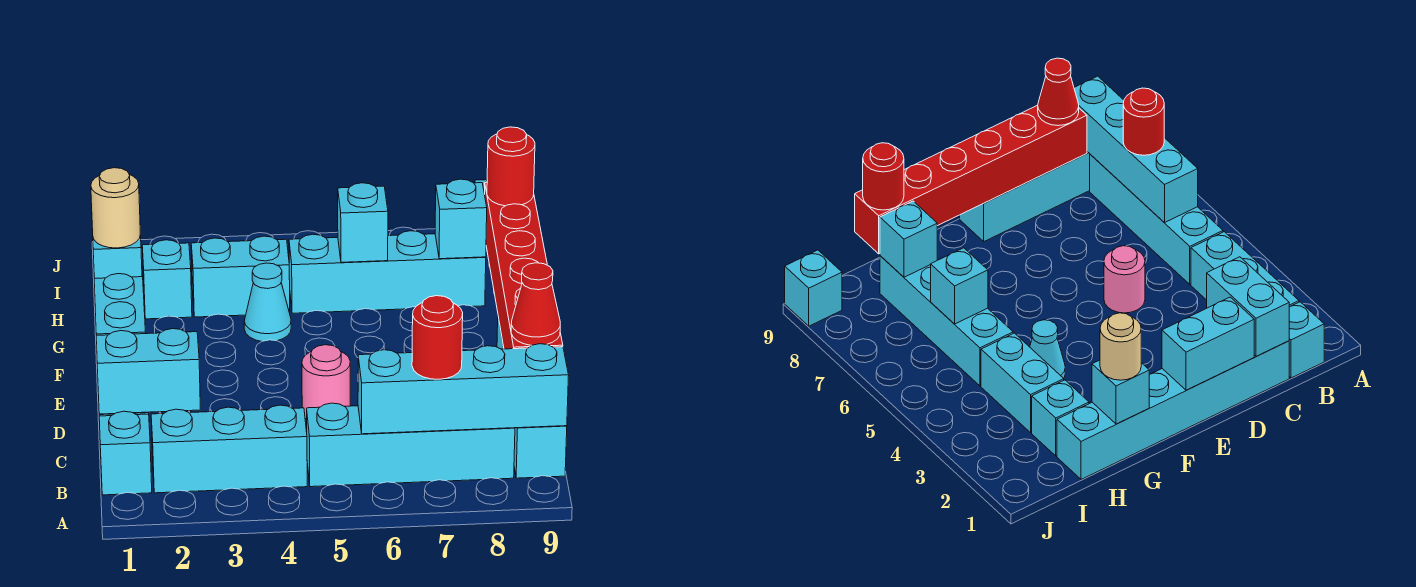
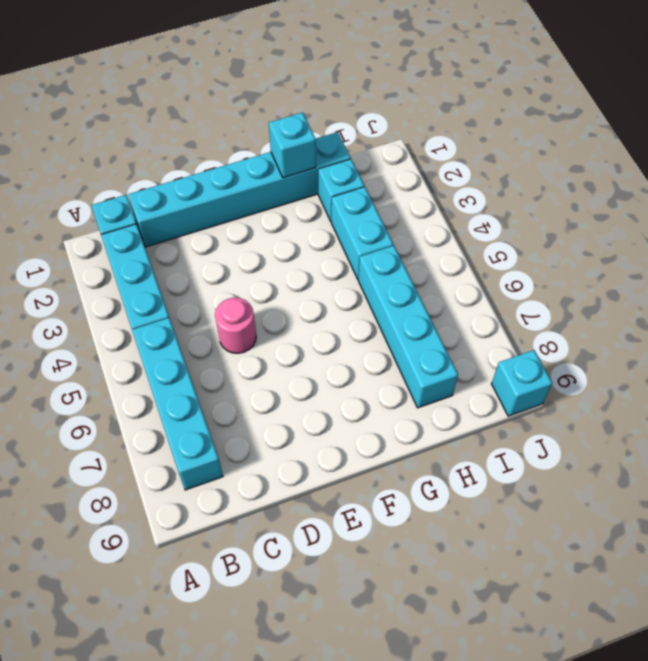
none -> cyan brick B9:E9 level 1
none -> cyan cone G4 level 1
none -> cyan brick B6:B9 level 2

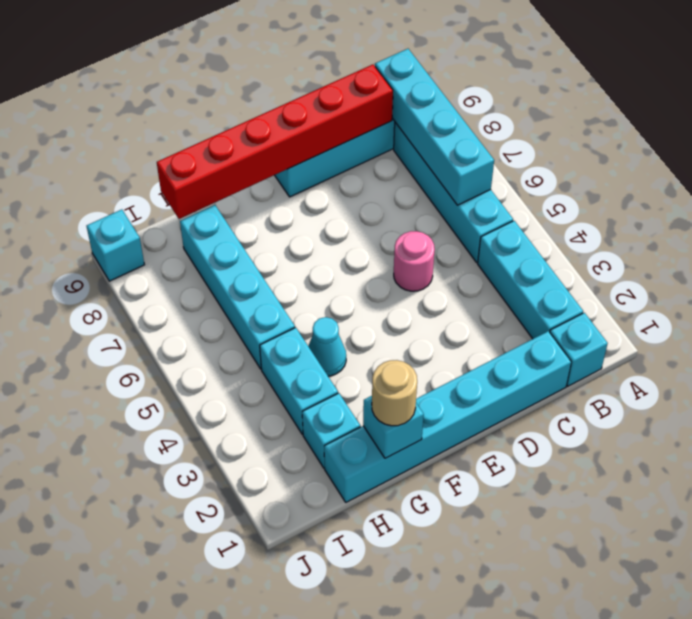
none -> cyan brick C1:C2 level 2
none -> cyan brick D1:E1 level 2
none -> cyan brick H6 level 2

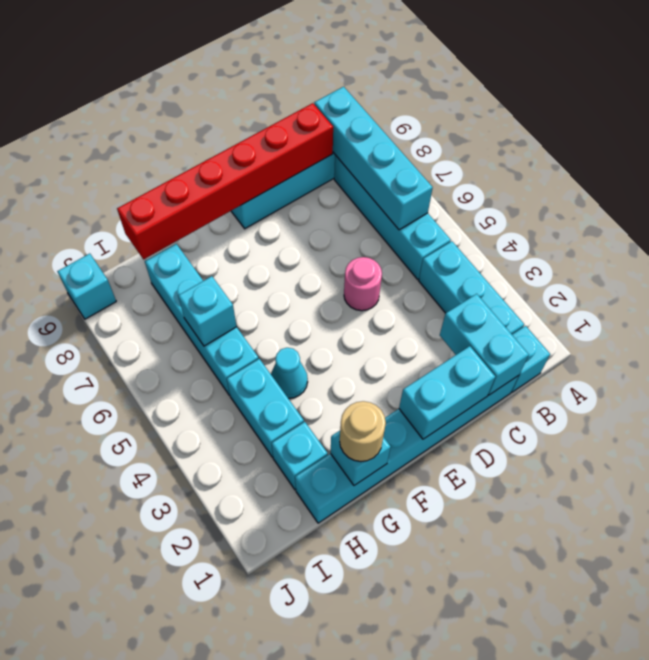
none -> cyan brick H8 level 2
none -> red round brick B7 level 3
none -> red cone C9 level 3

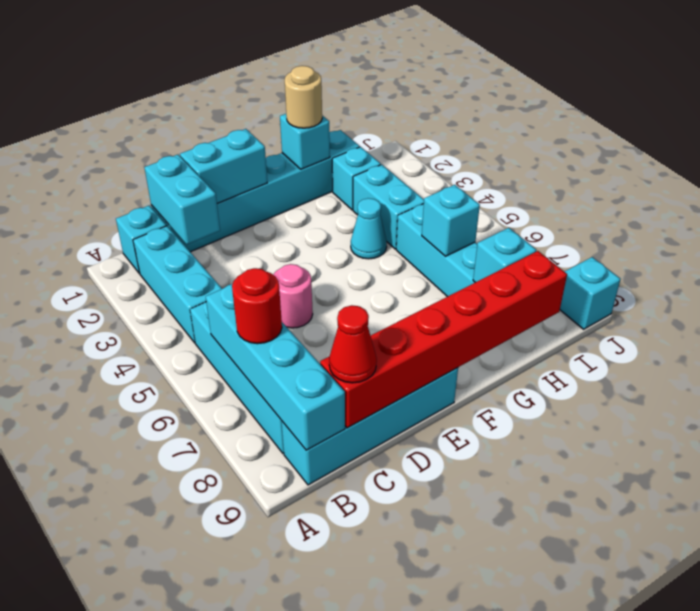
none -> red round brick H9 level 3

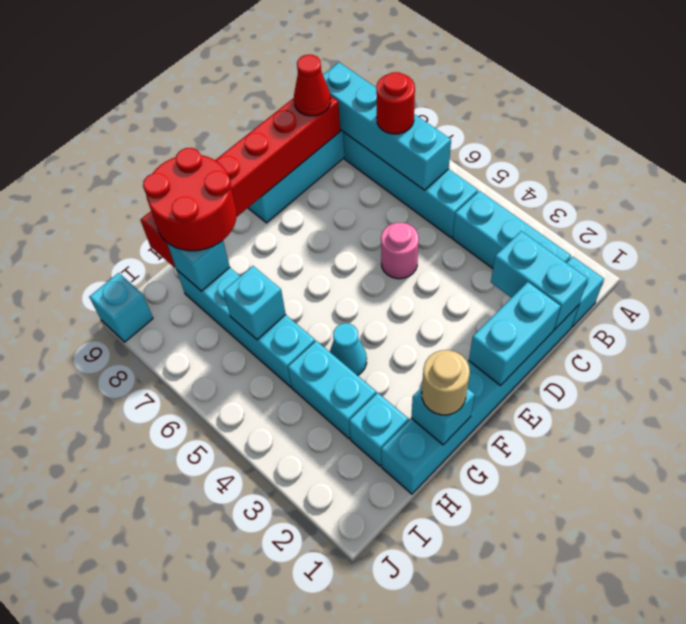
red round brick G8:H9 level 3 -> red round brick H9 level 3

